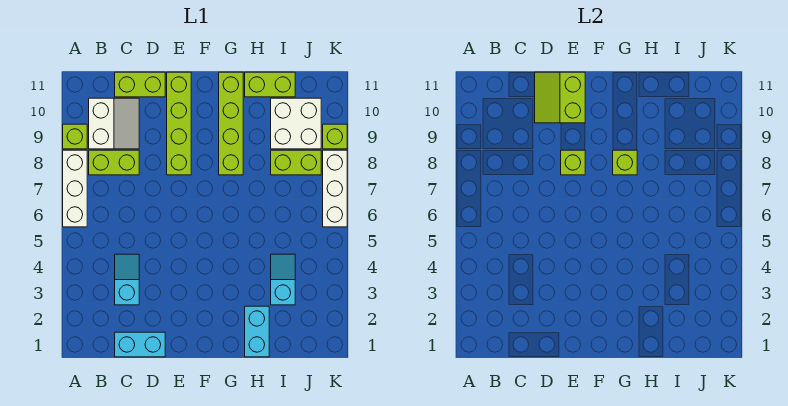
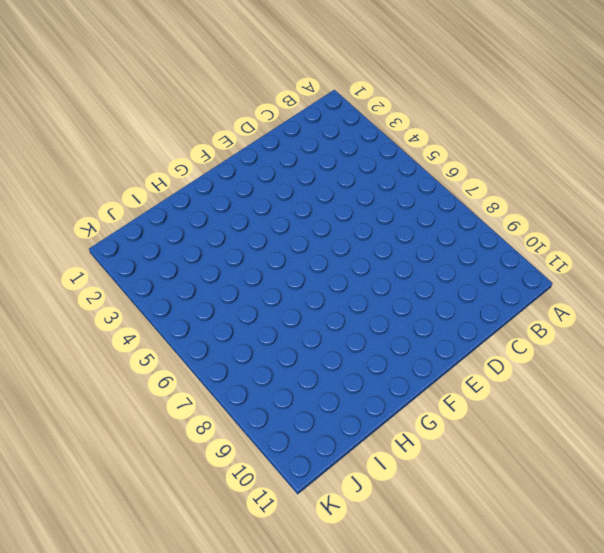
none -> white brick A6:A8 level 1
none -> lime brick A9 level 1
none -> lime brick B8:C8 level 1

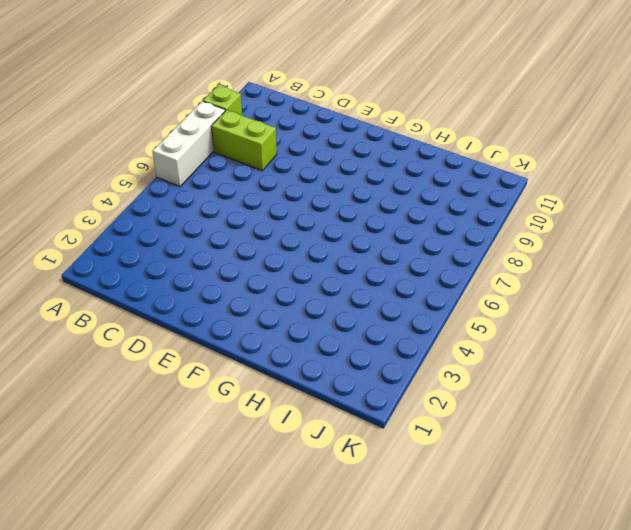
none -> white slope B9:C10 level 1 top B
none -> cyan brick C1:D1 level 1
none -> cyan slope C3:C4 level 1 top 3

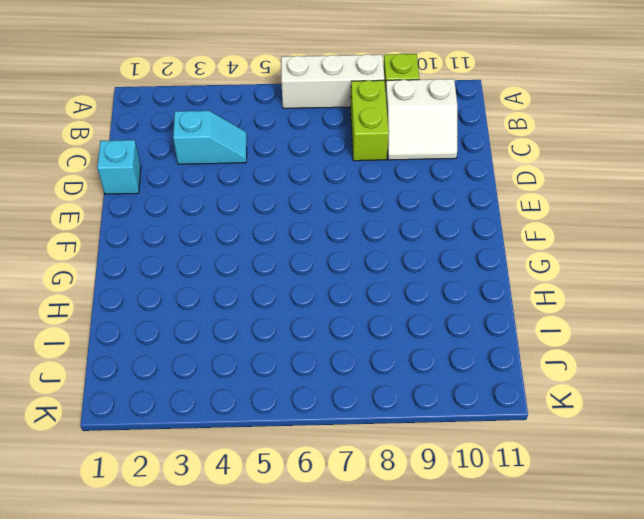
cyan brick D1 level 1 -> cyan brick C1:D1 level 1
none -> lime brick C11:D11 level 1
none -> lime brick E8:E11 level 1
none -> lime brick G8:G11 level 1

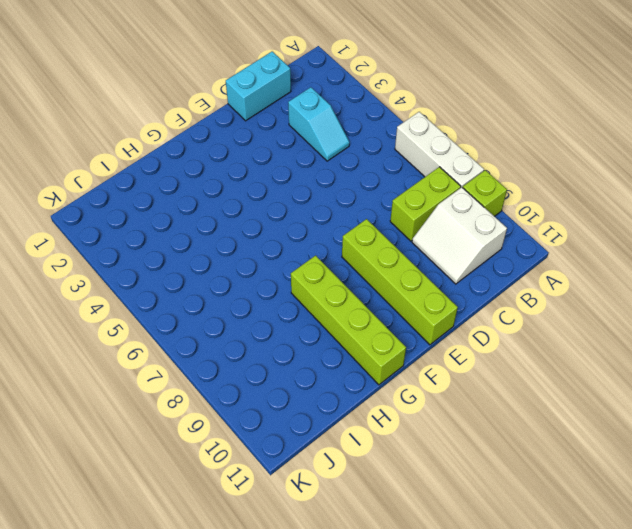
none -> lime brick C11:D11 level 1
none -> cyan brick H1:H2 level 1
none -> lime brick H11:I11 level 1

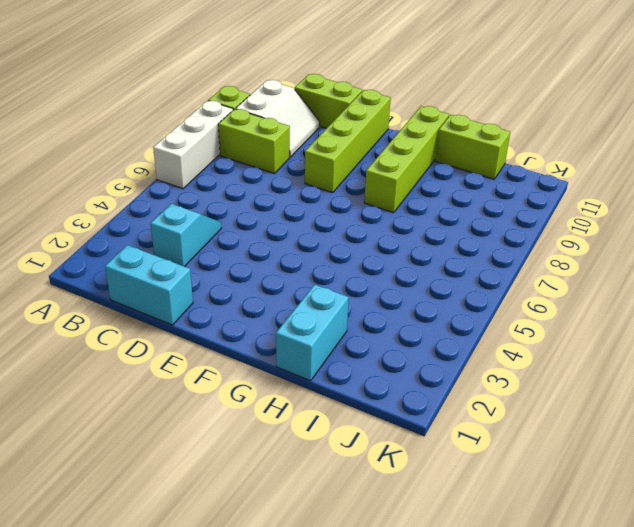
none -> cyan slope I3:I4 level 1 top 3
none -> lime brick I8:J8 level 1
none -> white brick I9:J10 level 1

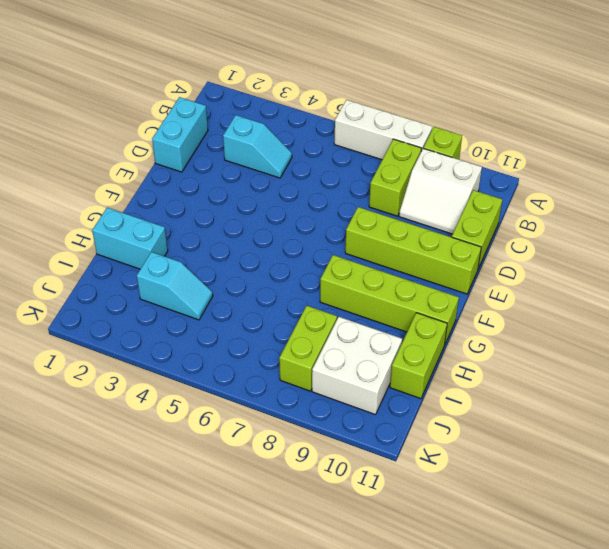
none -> white brick K6:K8 level 1
none -> lime brick K9 level 1
none -> lime slope D10:E11 level 2 top E

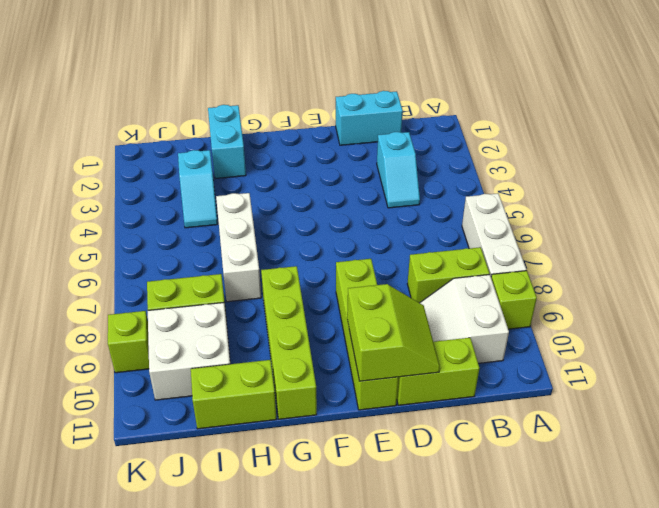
white brick H5:H7 level 1 -> white brick K6:K8 level 1
none -> lime brick E8 level 2
none -> lime brick G8 level 2

